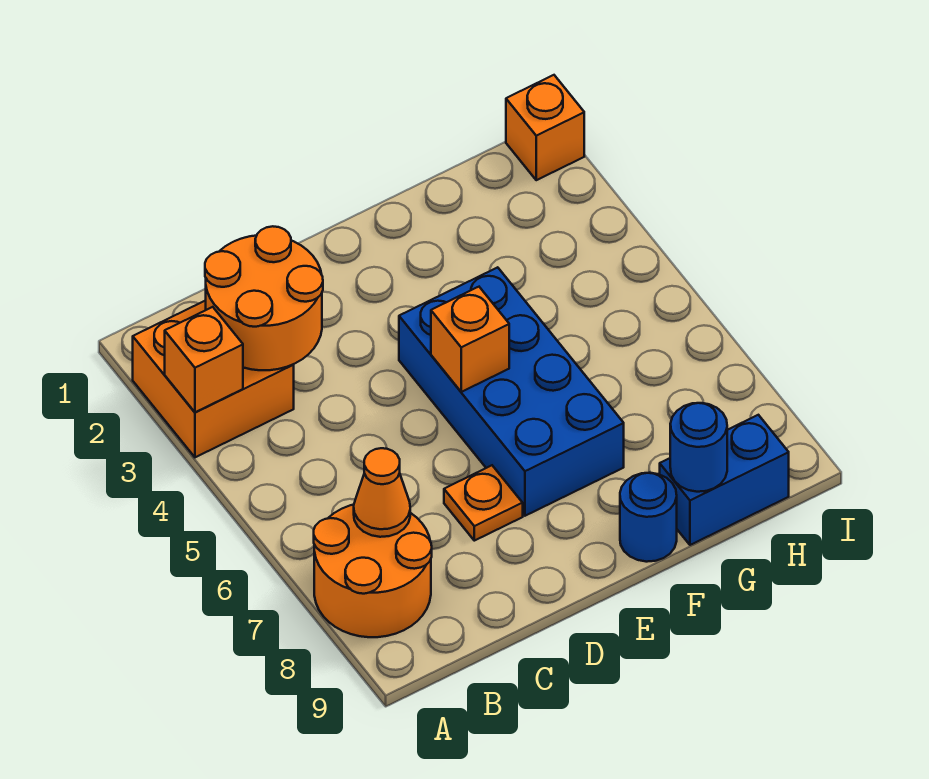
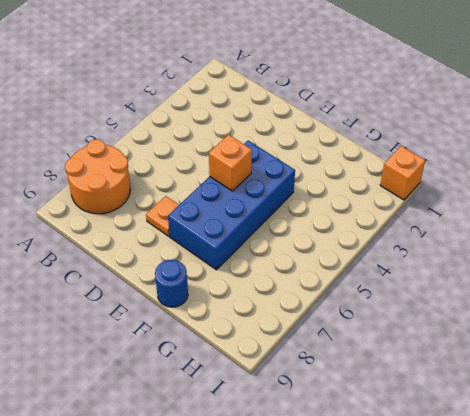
none -> orange brick A2:B3 level 1
none -> blue brick G9:H9 level 1
none -> orange brick A3 level 2

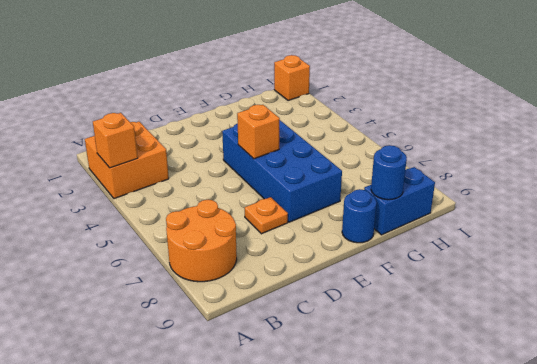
none -> orange round brick B2:C3 level 2
none -> orange cone B7 level 2

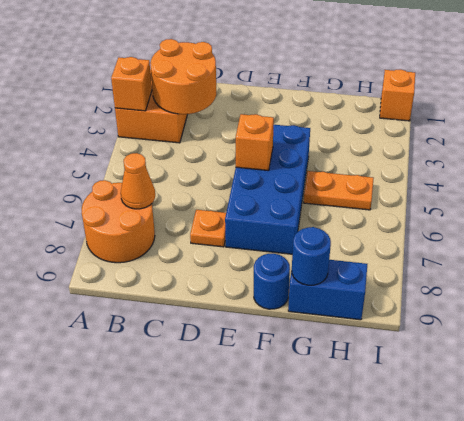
orange plate G5:H5 level 1 -> none

